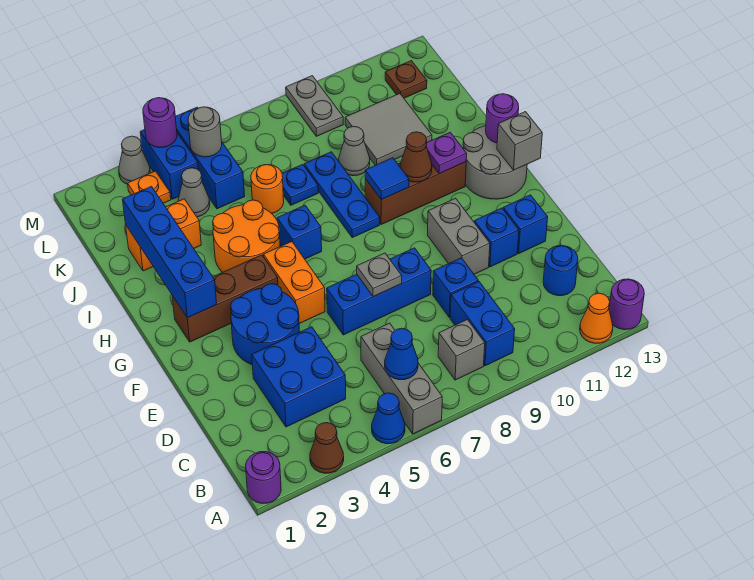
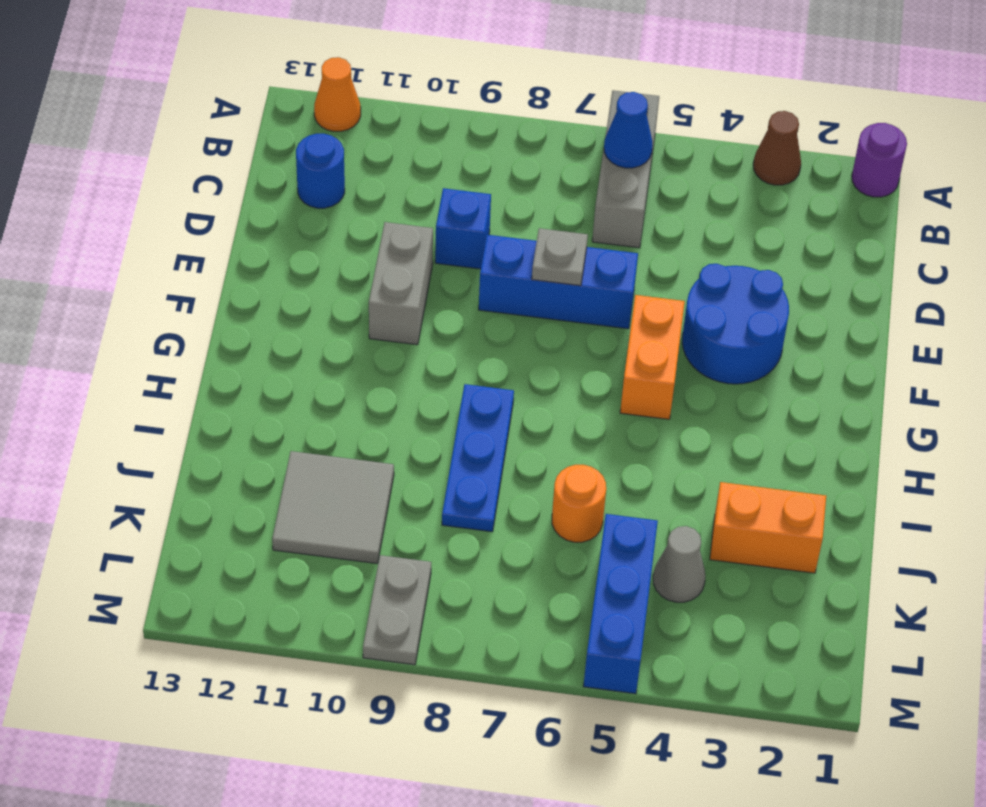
none -> blue cone A5 level 1
none -> purple round brick A13 level 1
none -> grey brick B8 level 1
none -> blue brick B9:C9 level 1

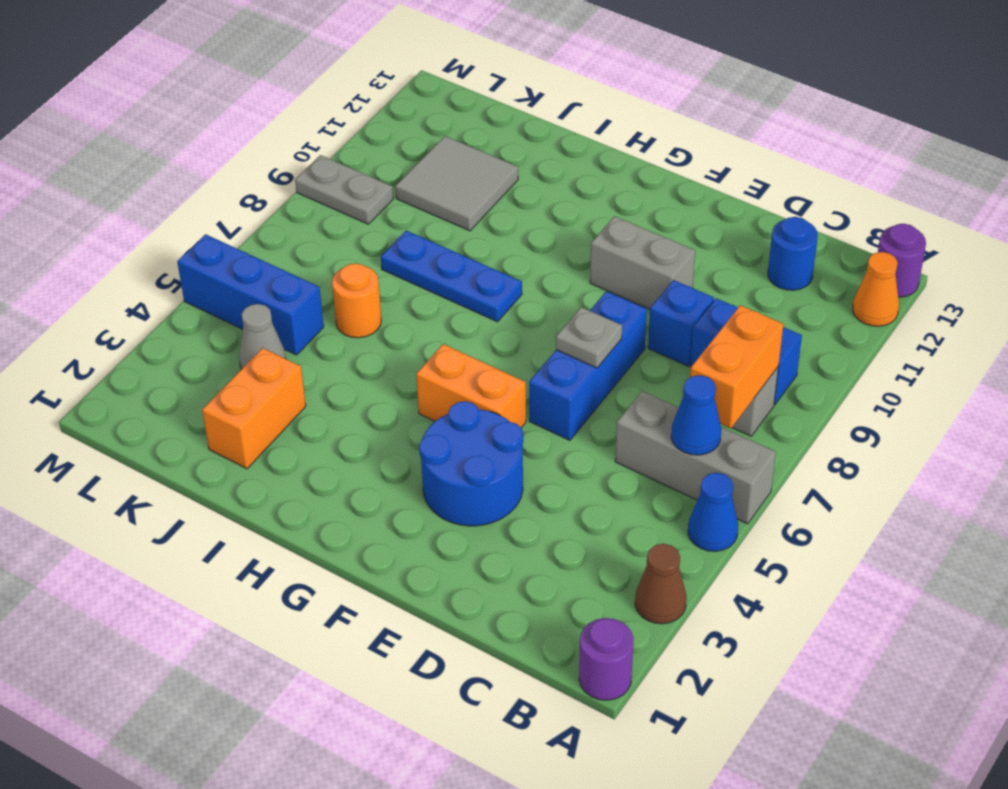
orange brick B7:B8 level 2 -> none
none -> blue brick C3:D4 level 1
none -> blue brick E11 level 1
none -> blue brick E12 level 1
none -> brown brick G2:G4 level 1

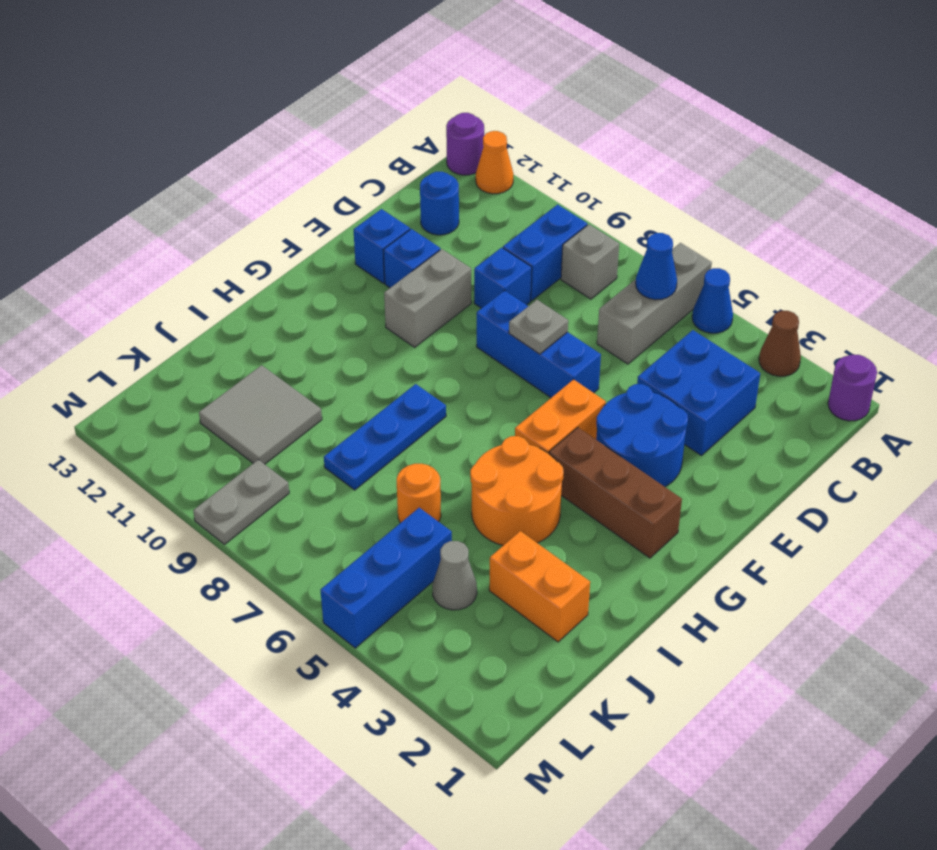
none -> grey round brick G12:H13 level 1
none -> blue brick H6 level 1
none -> brown brick H9:H11 level 1
none -> blue plate J7 level 1

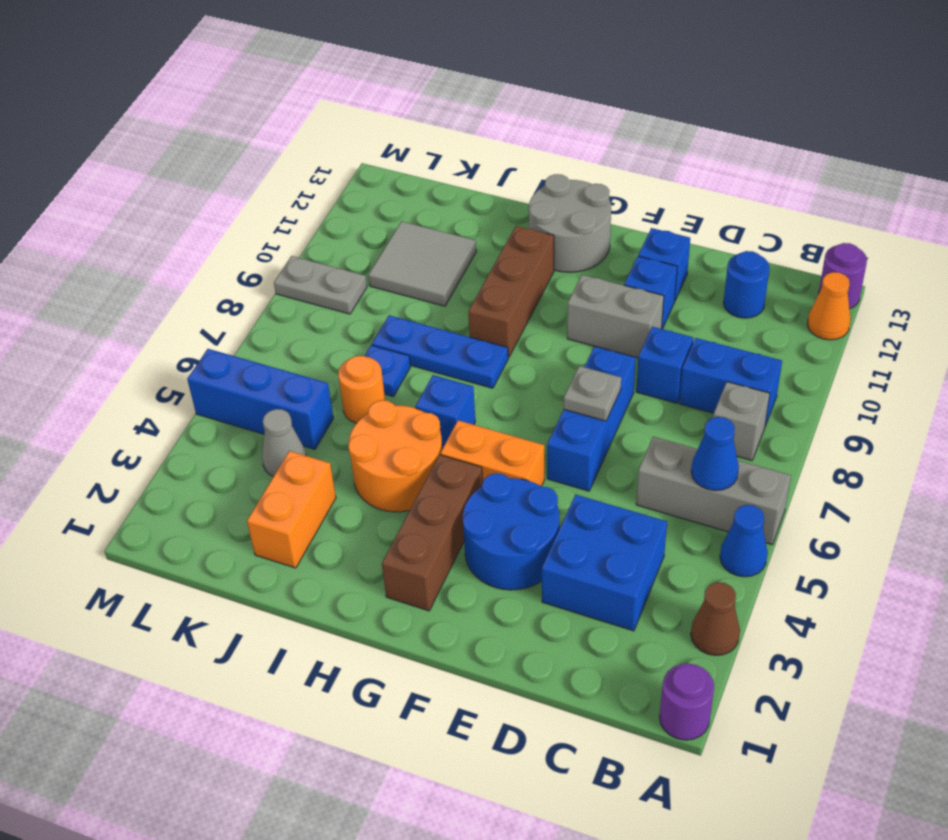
none -> grey cone J9 level 1
none -> orange plate L3 level 1
none -> blue brick L4:M4 level 1
none -> brown plate L12 level 1

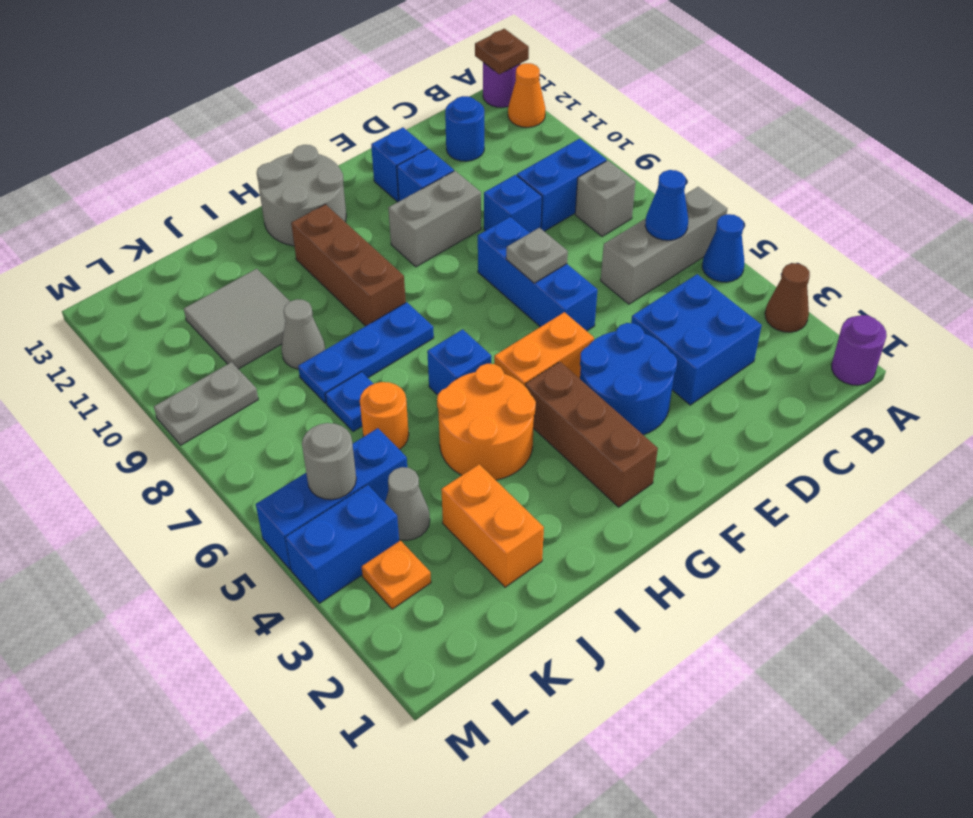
brown plate A13 level 2 -> brown plate L12 level 1
none -> grey cone M3 level 1
none -> blue brick G2:J2 level 2
none -> grey brick G13 level 2
none -> blue tile H9 level 2

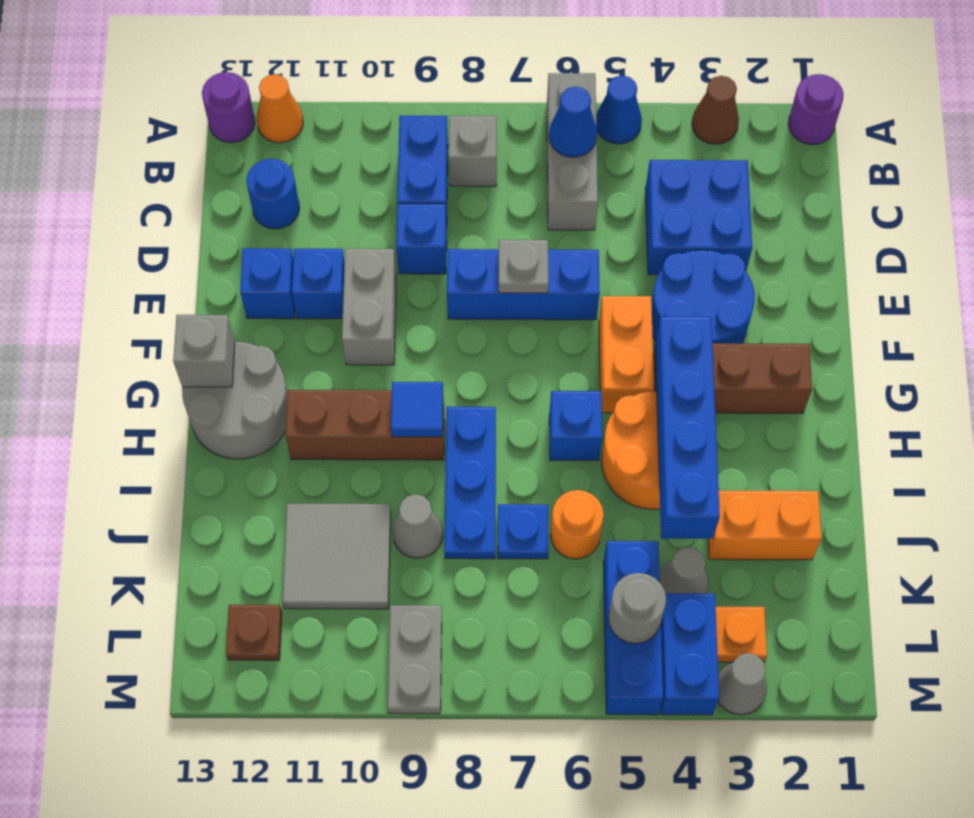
blue brick G4:J4 level 2 -> blue brick G2:J2 level 2
none -> brown cone H10 level 2
none -> purple plate H11 level 2
none -> purple round brick H13 level 2
none -> purple round brick M4 level 2

